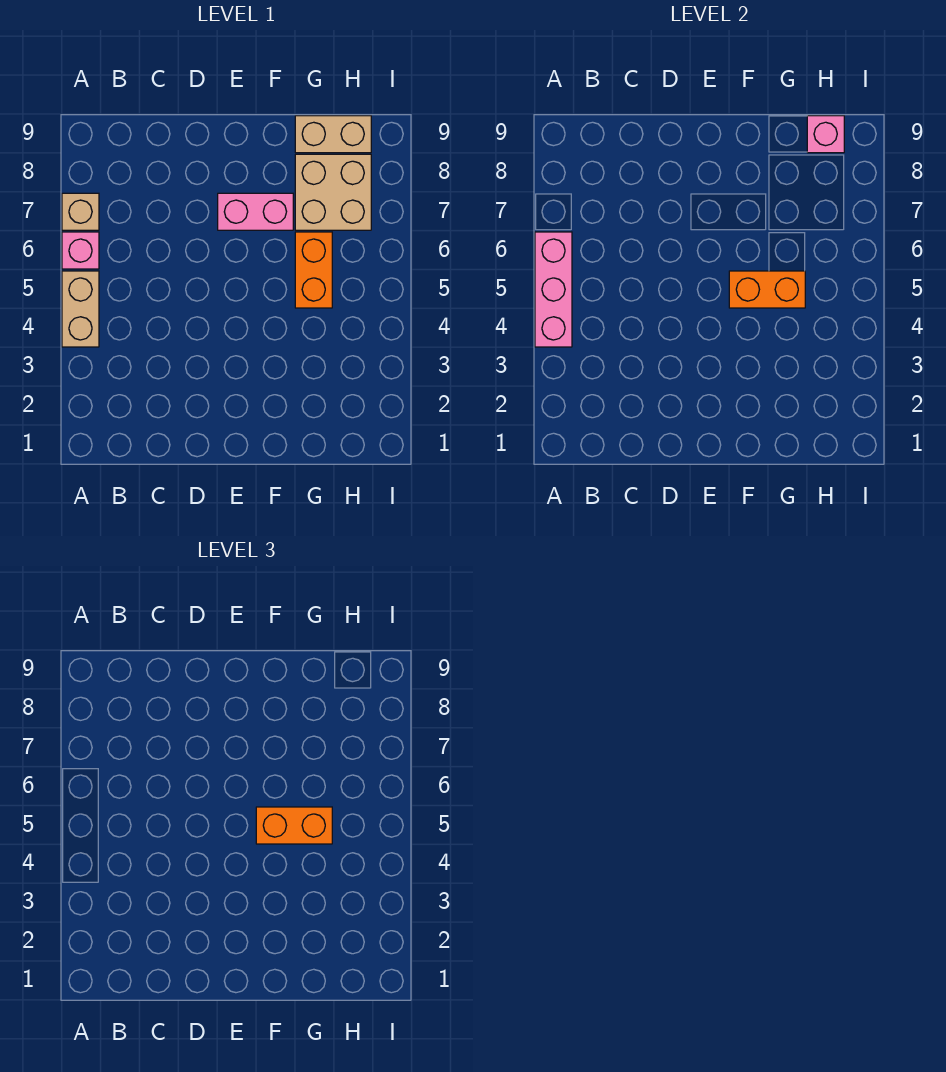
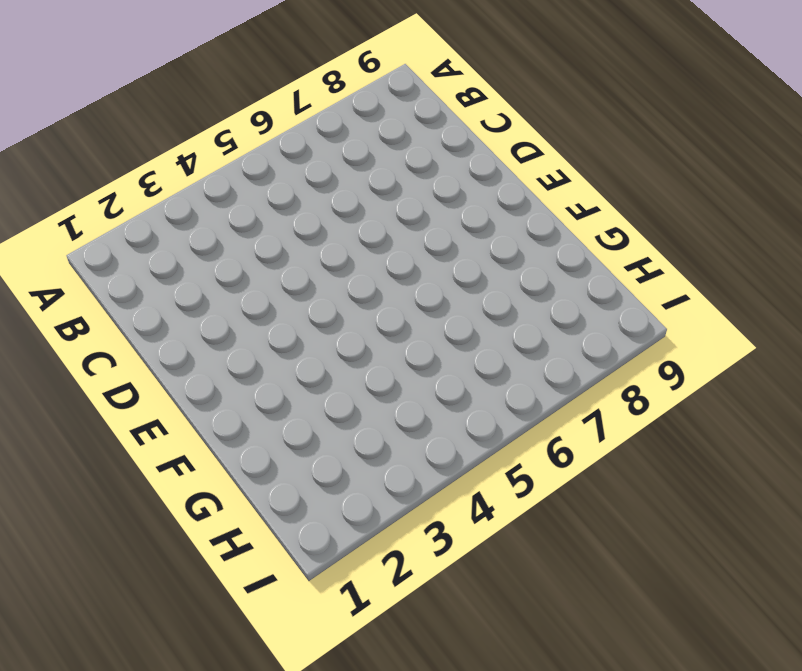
none -> tan brick A4:A5 level 1
none -> pink brick A6 level 1

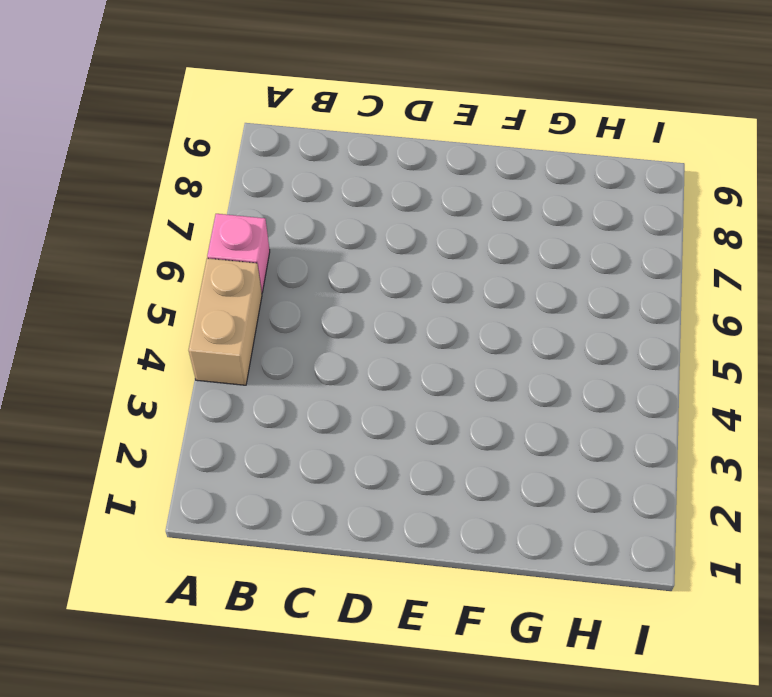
none -> tan brick A7 level 1
none -> pink brick E7:F7 level 1

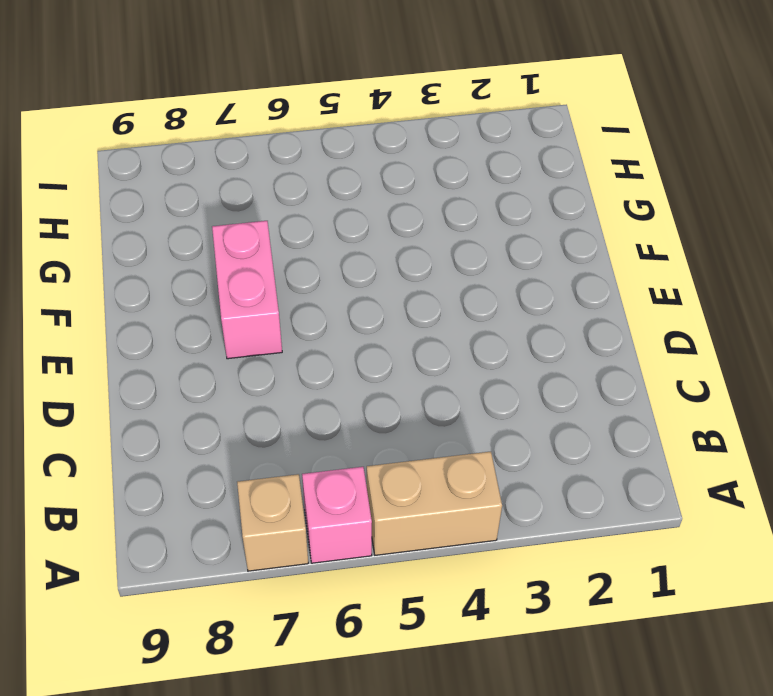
none -> orange brick G5:G6 level 1
none -> tan brick G7:H8 level 1

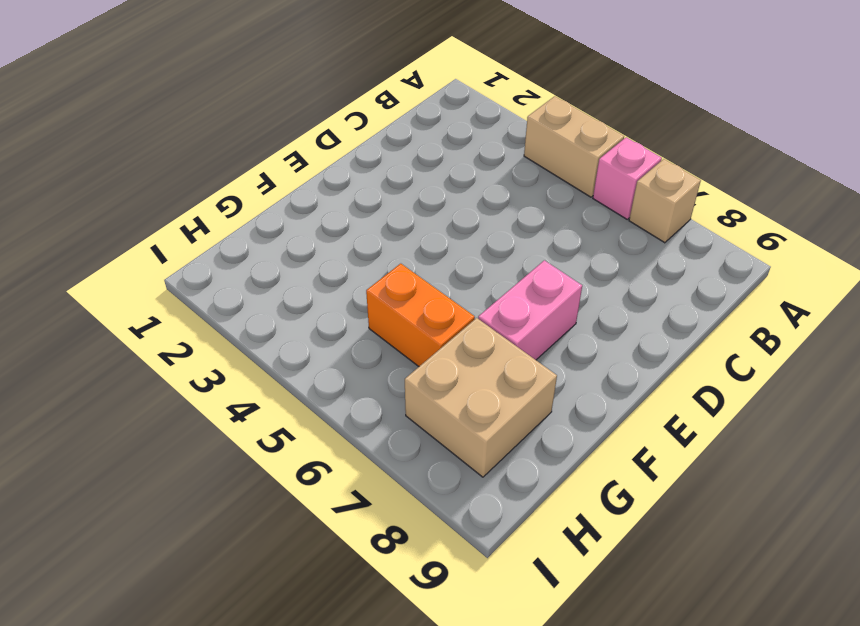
none -> tan brick G9:H9 level 1
none -> pink brick A4:A6 level 2

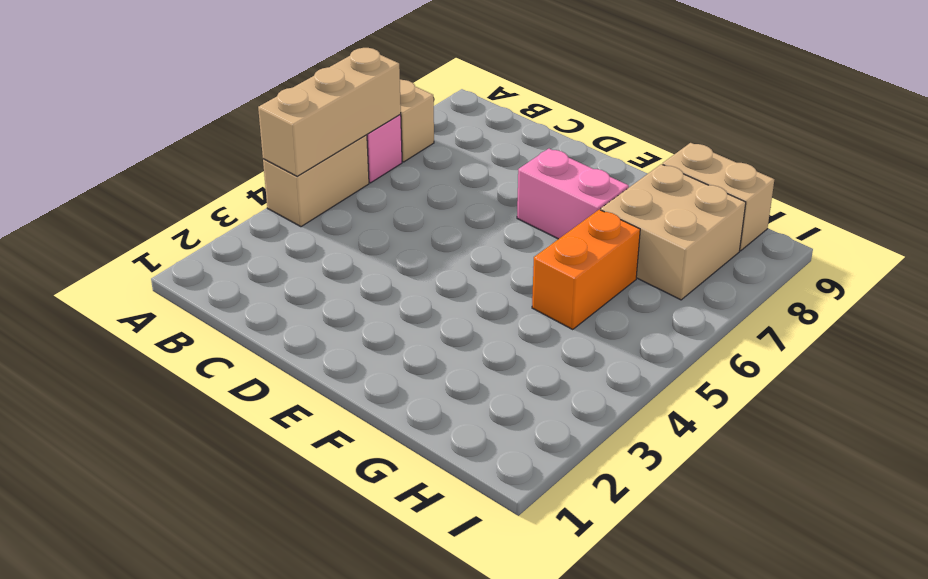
tan brick A4:A6 level 2 -> pink brick A4:A6 level 2
none -> orange brick F5:G5 level 2
none -> pink brick H9 level 2

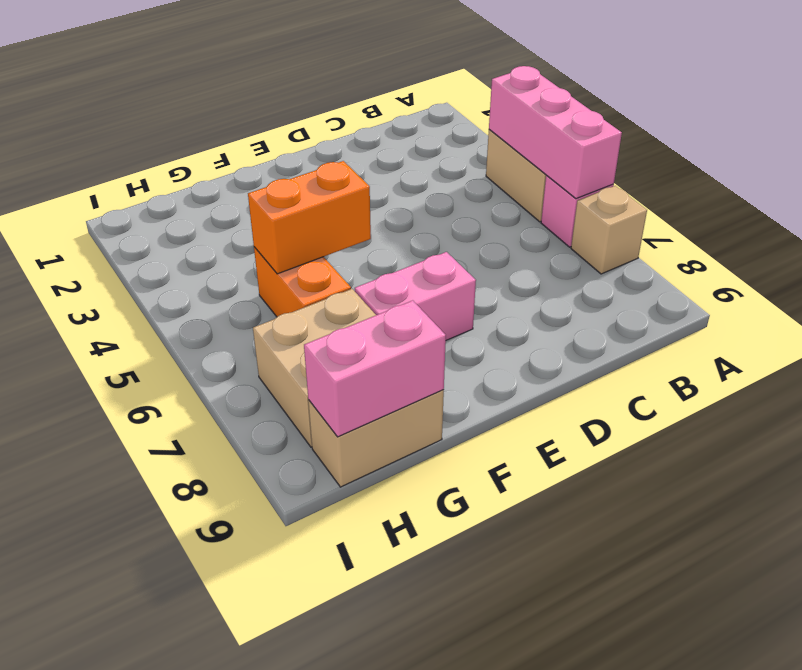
pink brick G9:H9 level 2 -> pink brick H9 level 2
none -> orange brick F5:G5 level 3

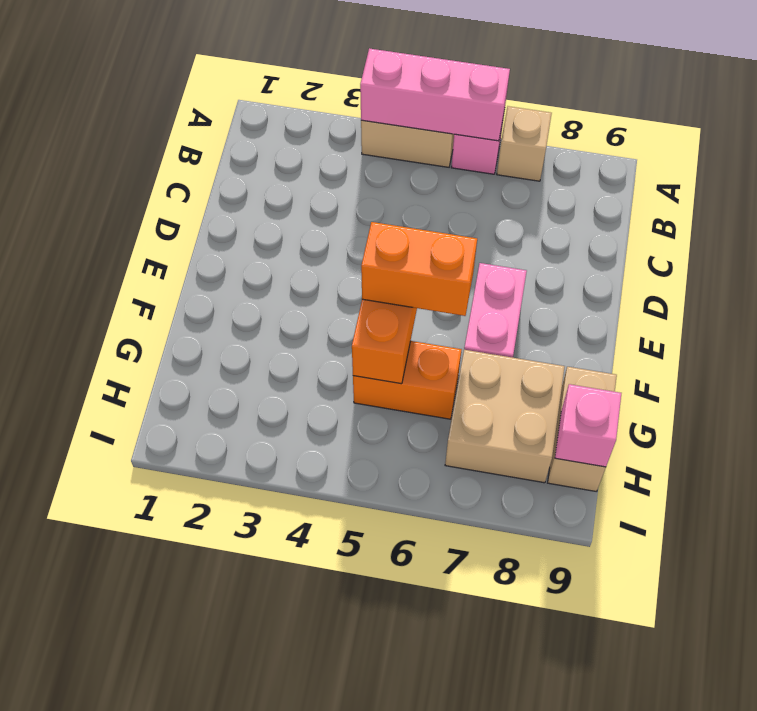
orange brick F5:F6 level 3 -> orange brick F5:G5 level 3

